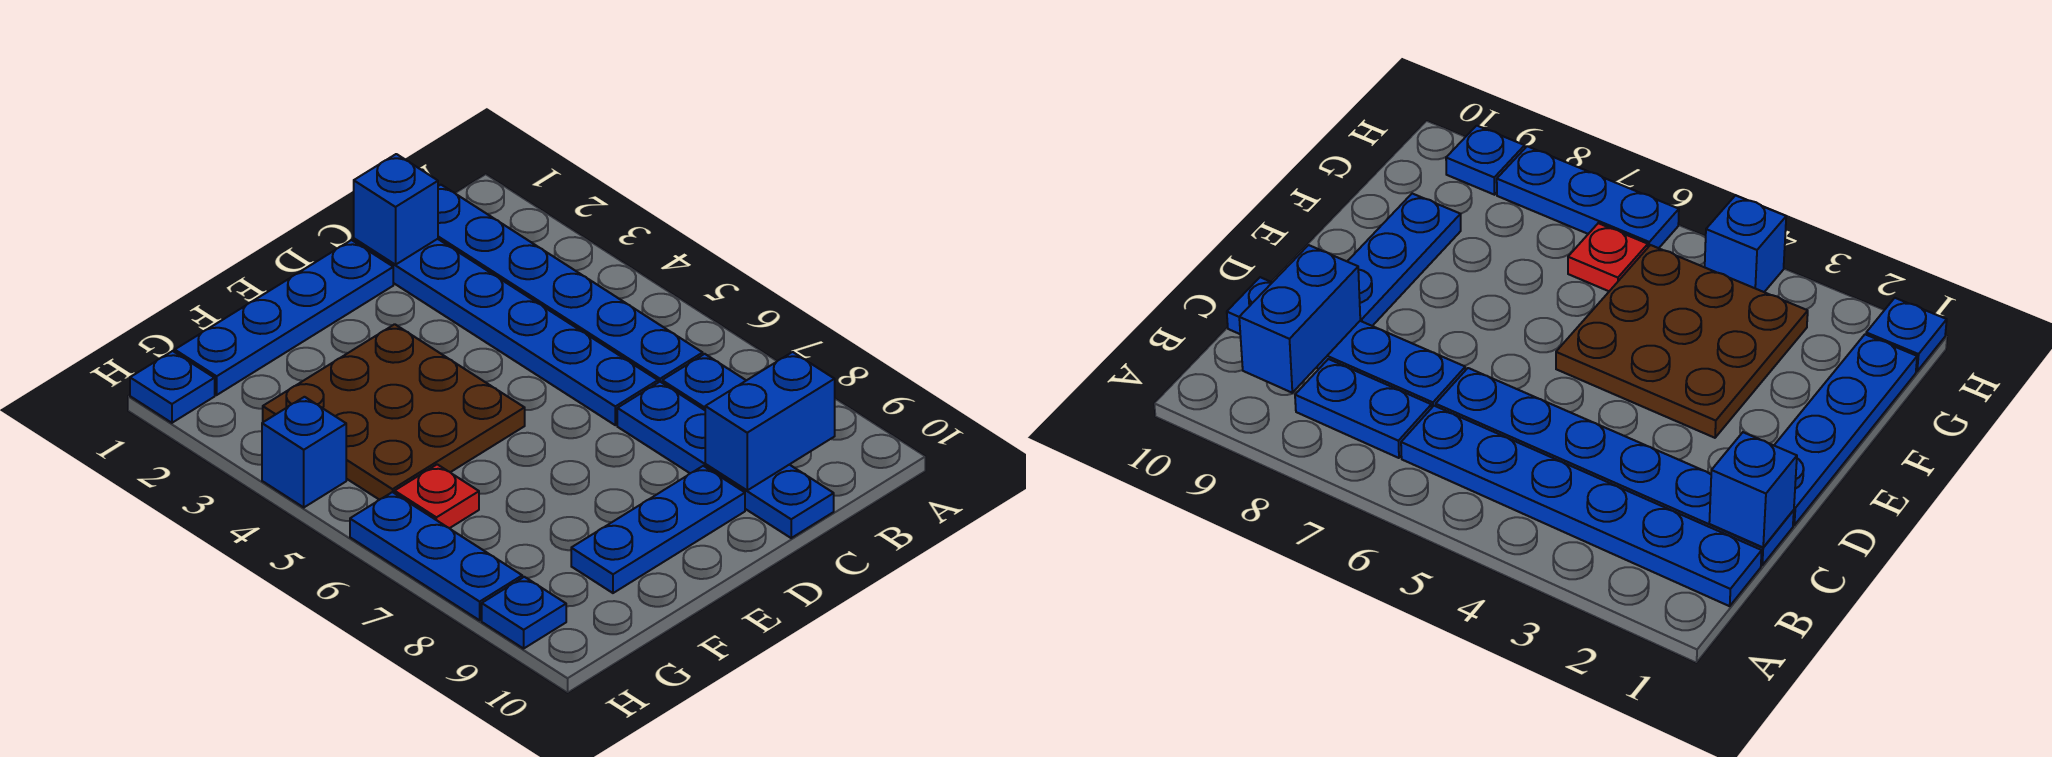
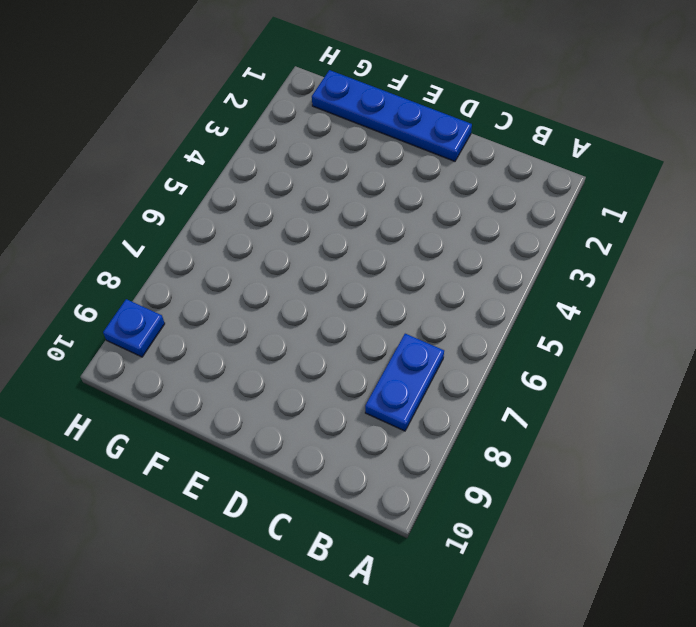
none -> blue plate B1:B6 level 1
none -> blue plate C1:C6 level 1
none -> blue plate C7:C10 level 1

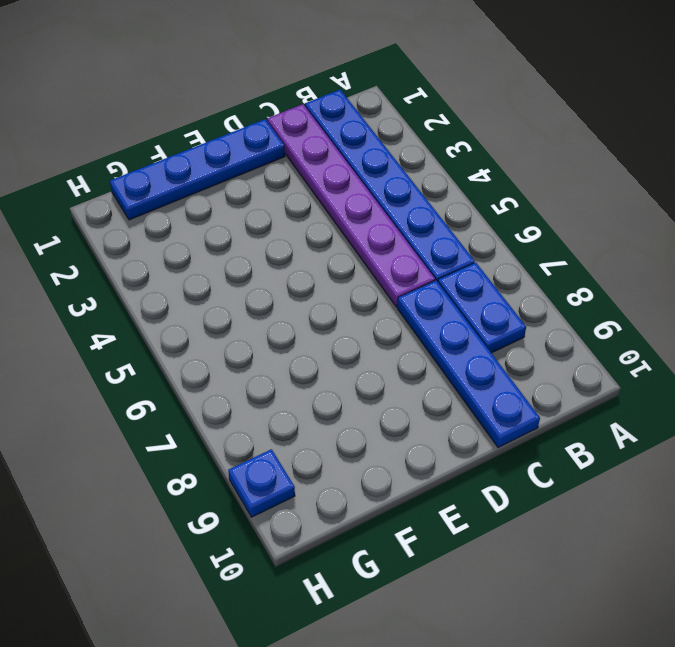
purple plate C1:C6 level 1 -> blue plate C1:C6 level 1
none -> blue plate D9:F9 level 1
none -> brown plate E3:G5 level 1
none -> red plate G6 level 1

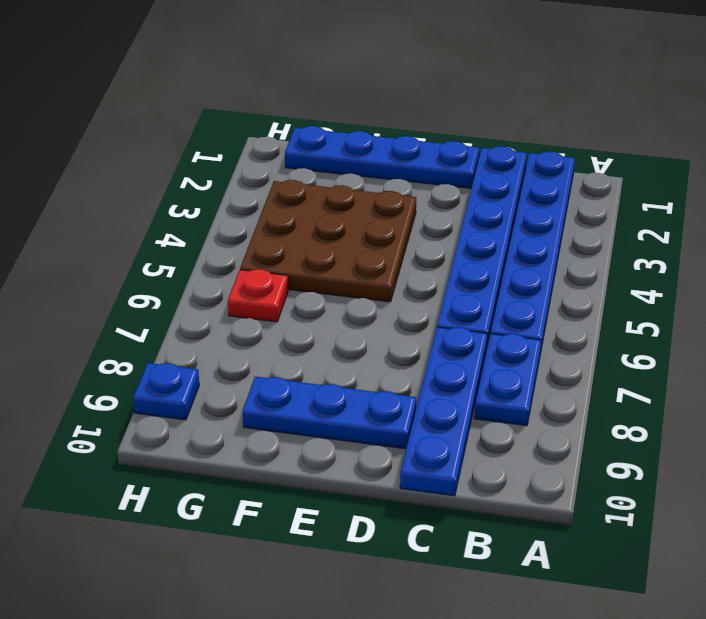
none -> blue plate H1 level 1
none -> blue brick H4 level 1
none -> blue plate H6:H8 level 1

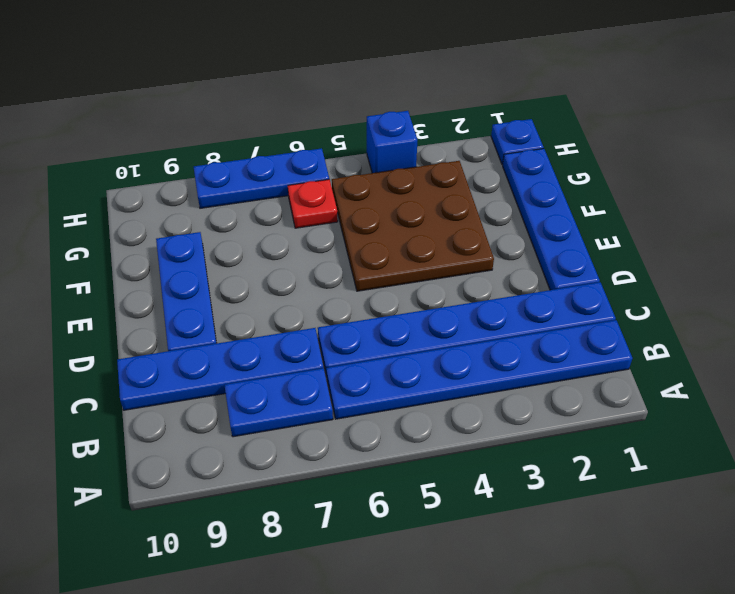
none -> blue plate H9 level 1
none -> blue brick B9:C9 level 2
none -> blue brick C1 level 2

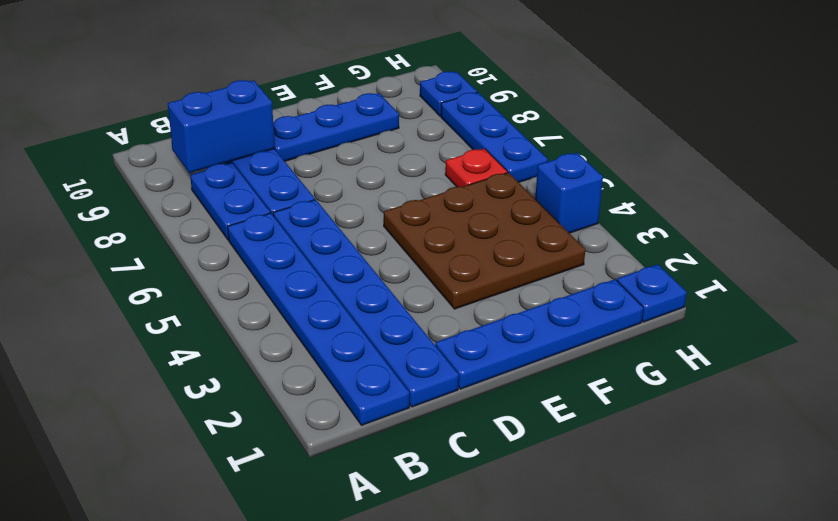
none -> blue brick C1 level 2

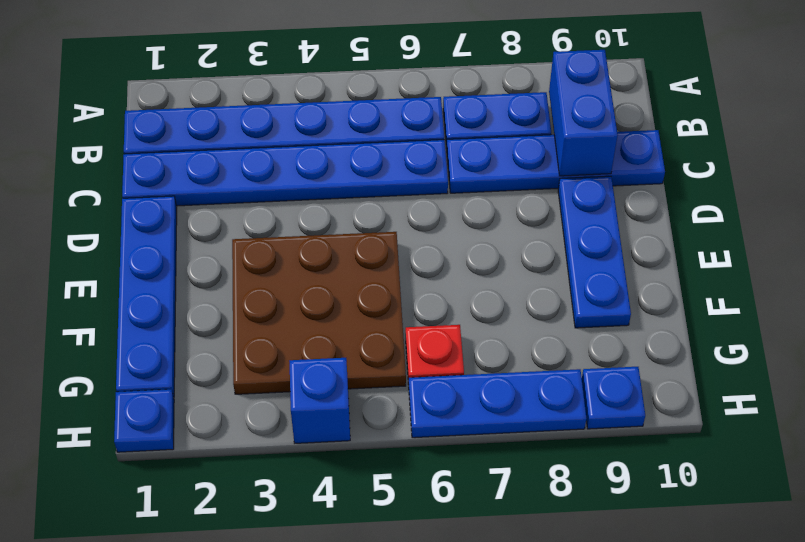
none -> blue brick C1 level 2

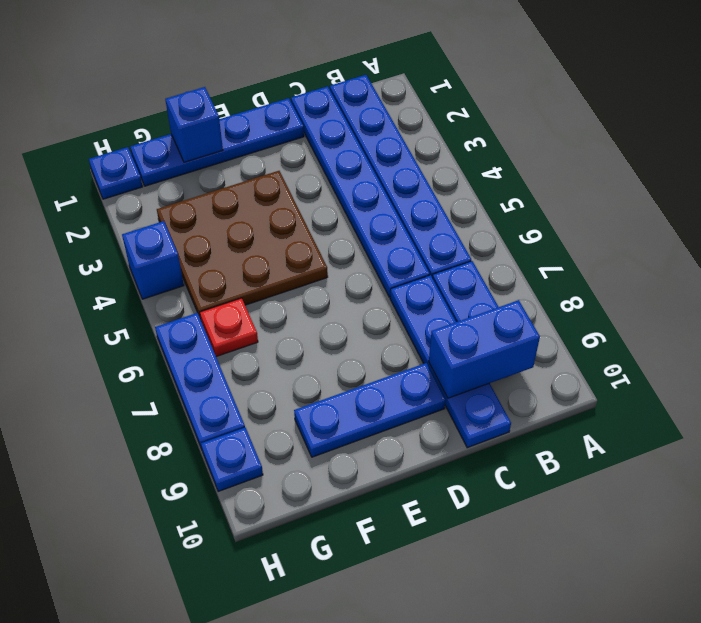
blue brick F1 level 2 -> blue brick C1 level 2

